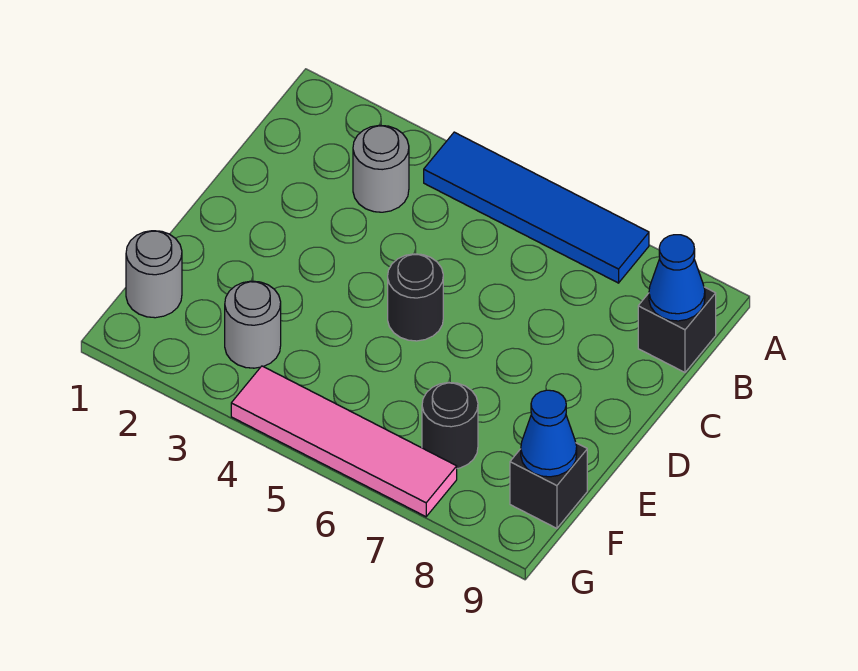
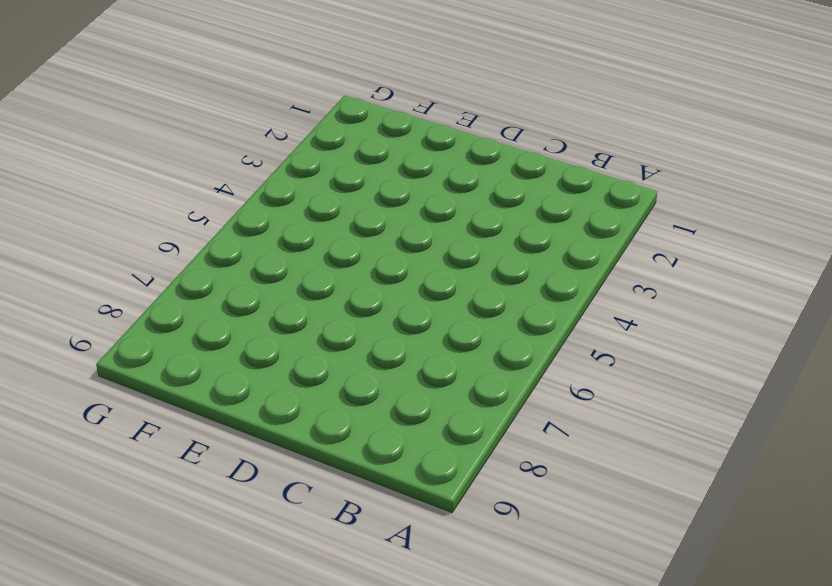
none -> blue tile A4:A7 level 1
none -> grey round brick B3 level 1

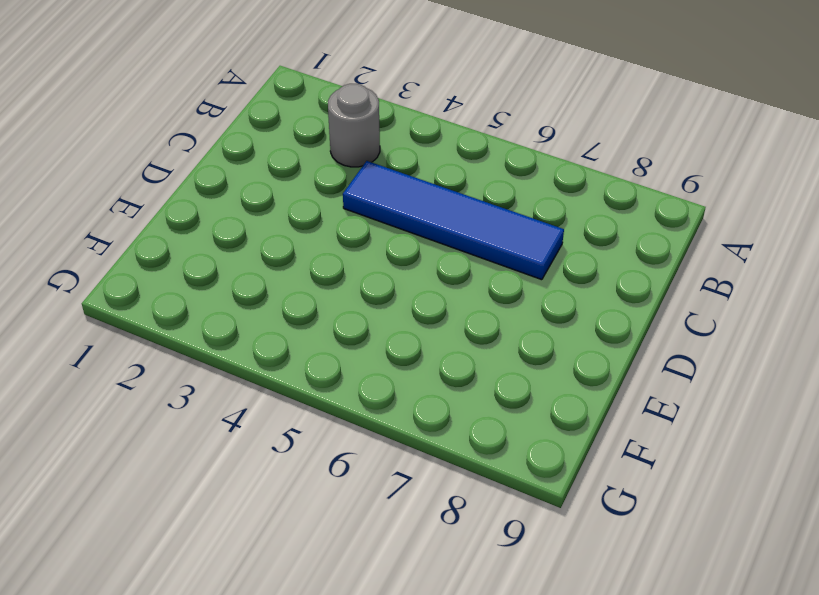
blue tile C4:C7 level 1 -> blue tile A4:A7 level 1
none -> black brick B9 level 1
none -> black round brick D5 level 1

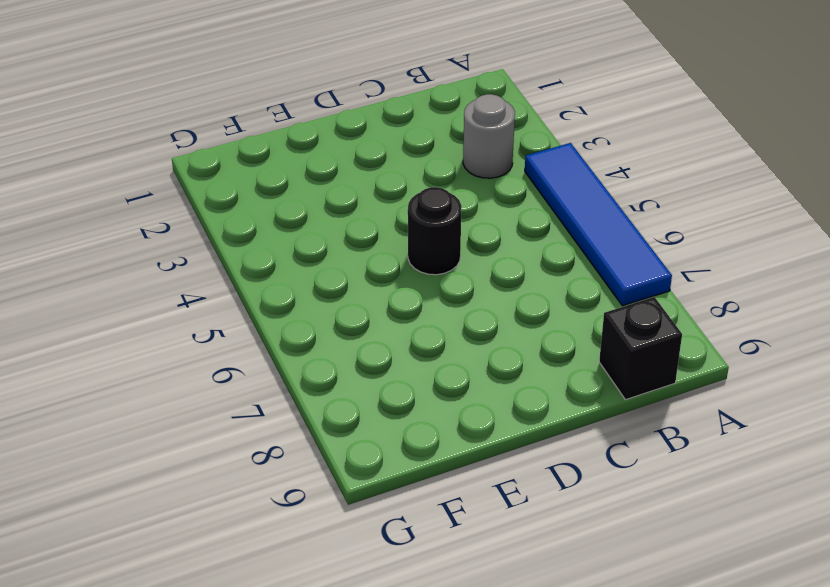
none -> grey round brick F1 level 1
none -> grey round brick F3 level 1

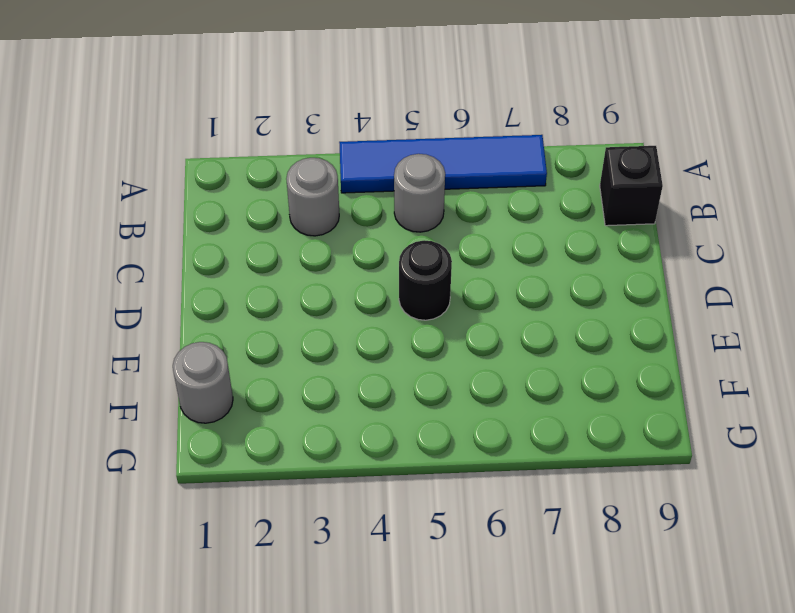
grey round brick B5 level 1 -> grey round brick F3 level 1
none -> black round brick F7 level 1
none -> black brick F9 level 1

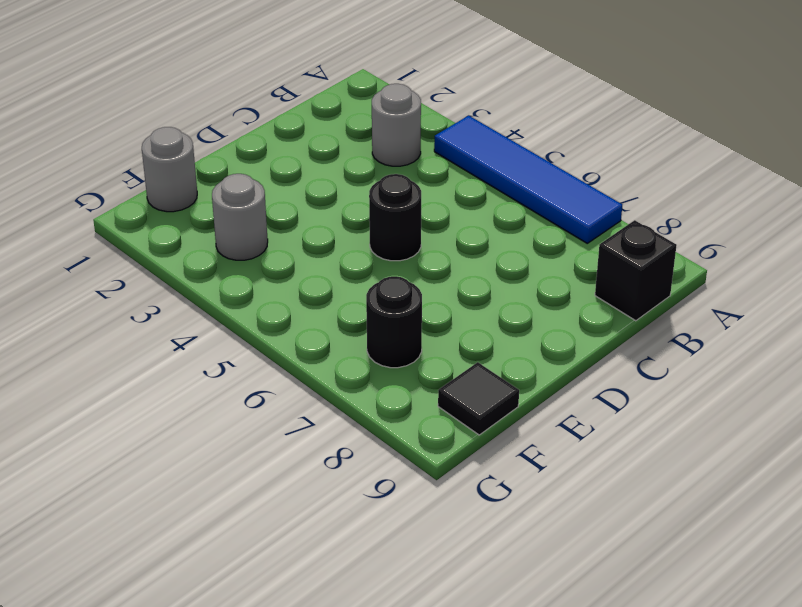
black tile F9 level 1 -> black brick F9 level 1
none -> pink tile G4:G7 level 1
none -> blue cone B9 level 2

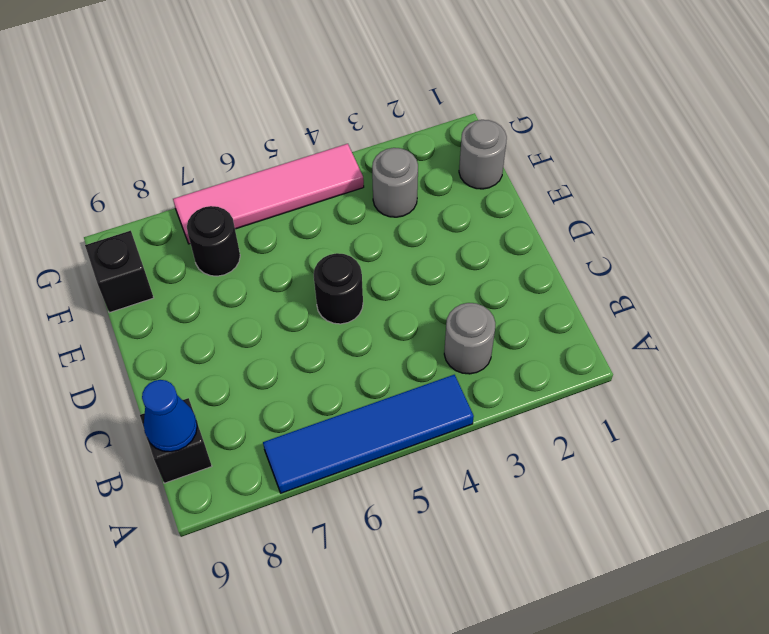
none -> blue cone F9 level 2

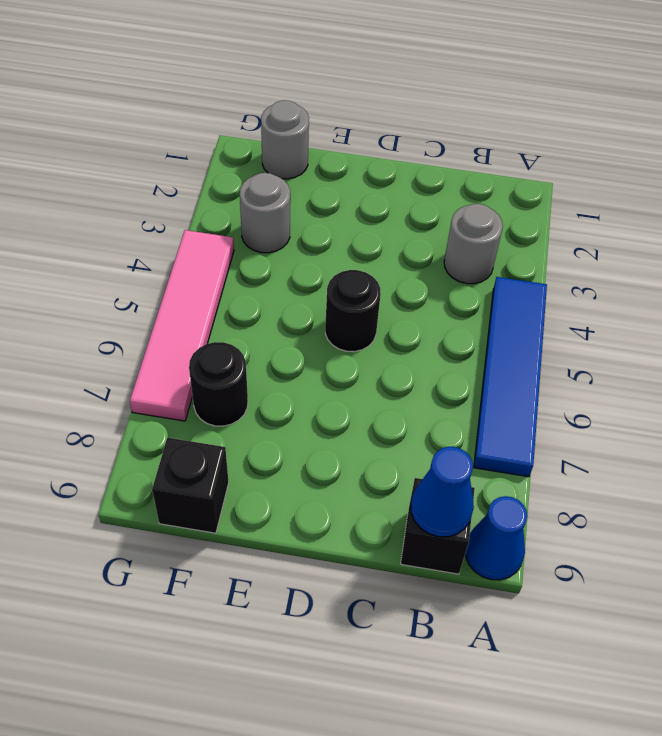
blue cone A9 level 1 -> blue cone F9 level 2

